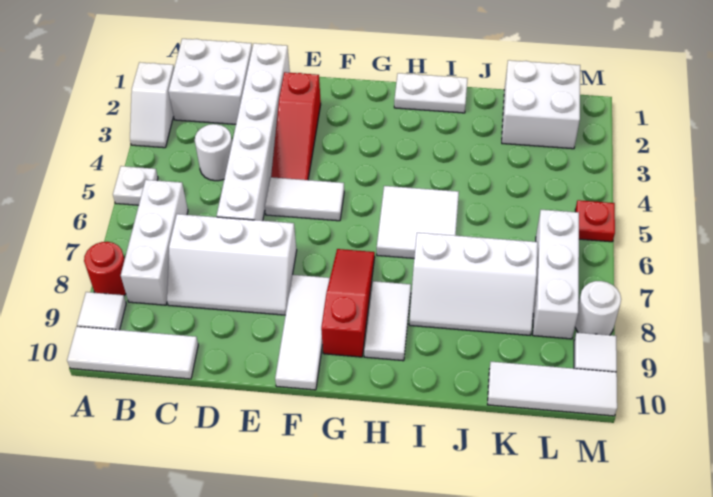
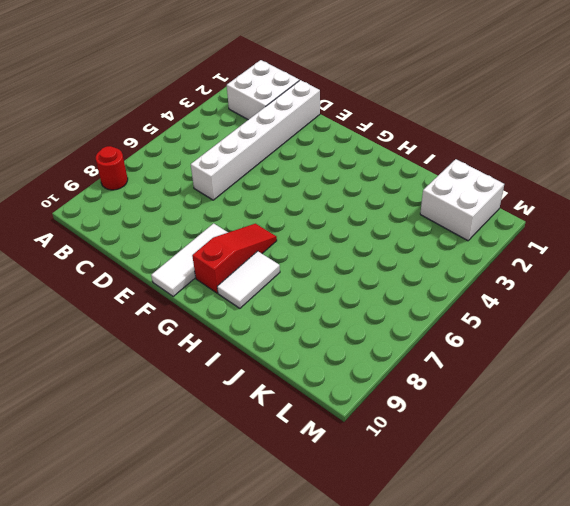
none -> white slope A2:A3 level 1 top 2
none -> white plate A5 level 1
none -> white tile A9 level 1

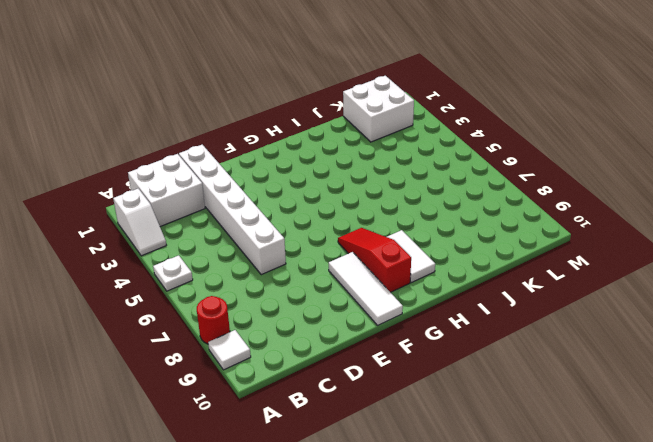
none -> white tile A10:C10 level 1
none -> white brick B6:B8 level 1
none -> white round brick C4 level 1

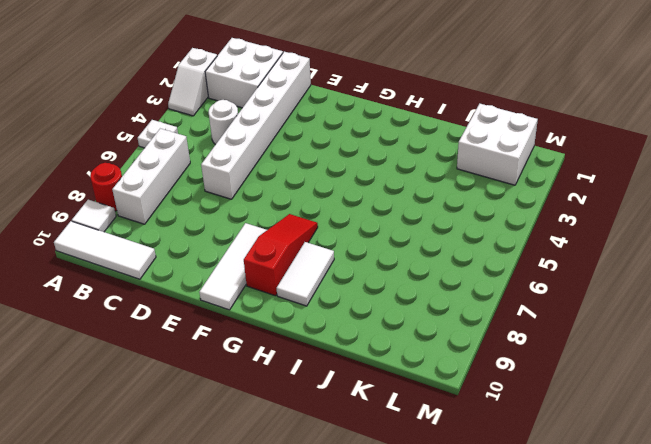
none -> white slope C7:E8 level 1 top 7
none -> red slope E2:E4 level 1 top 2
none -> white tile E5:F5 level 1

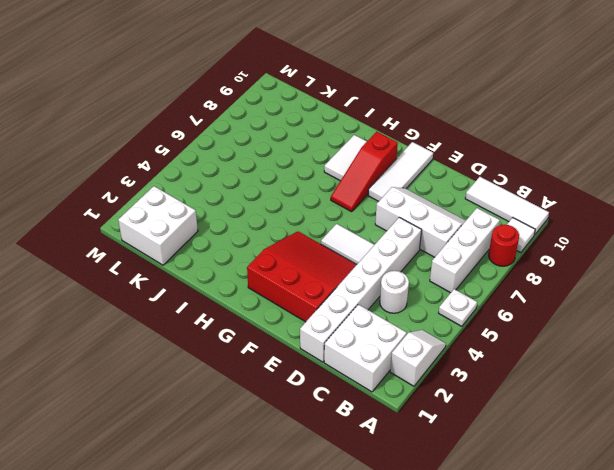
red slope E2:G4 level 1 top 2 -> red slope E2:E4 level 1 top 2
none -> white plate H1:I1 level 1
none -> white tile H5:I6 level 1
none -> white slope I7:K8 level 1 top 7

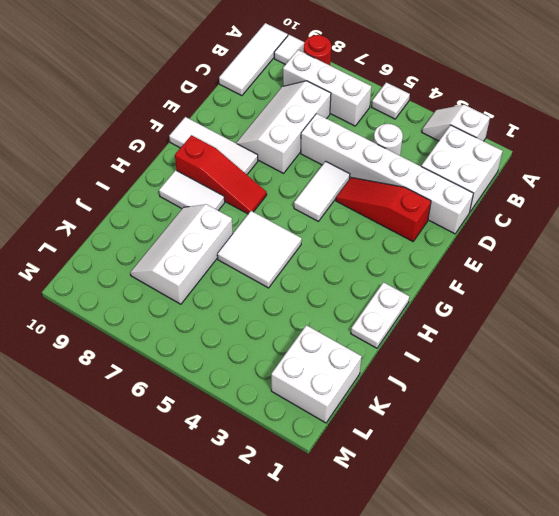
none -> white tile K10:M10 level 1
none -> white brick L6:L8 level 1
none -> red plate M5 level 1

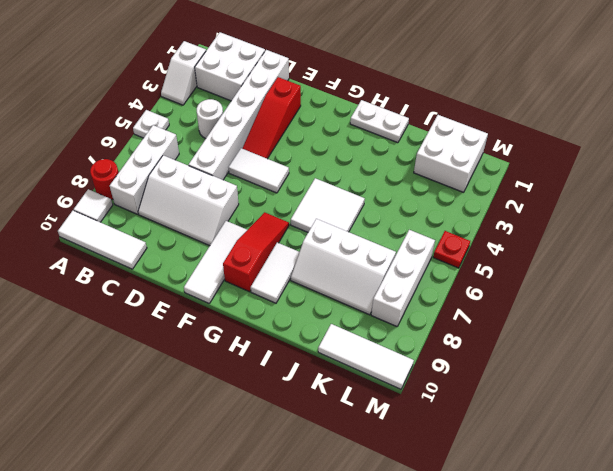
none -> white round brick M8 level 1
none -> white tile M9 level 1

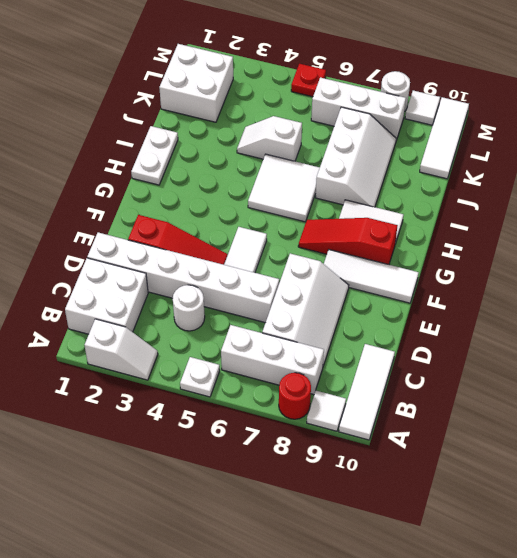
white slope J4:J5 level 1 top 5 -> none

